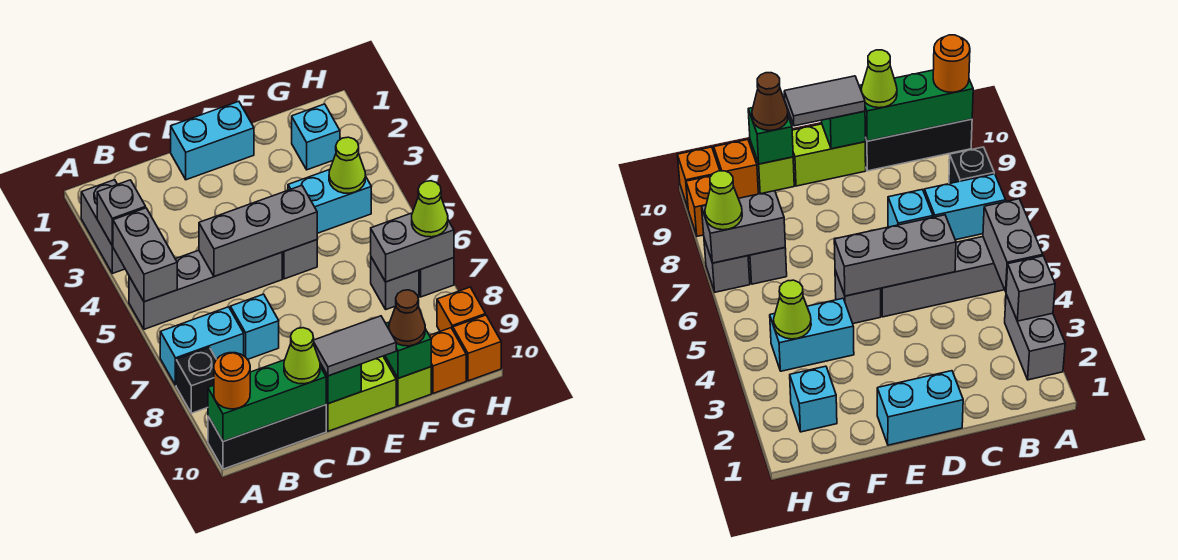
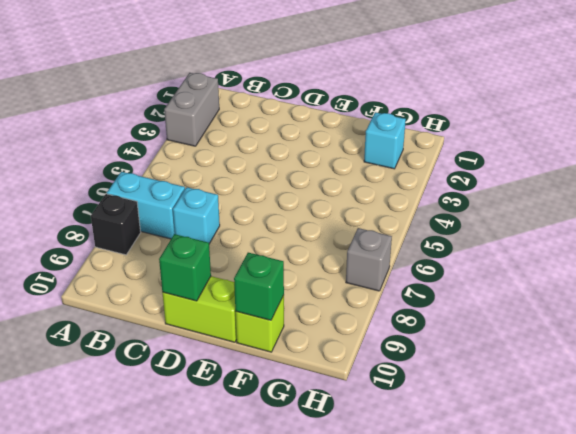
none -> grey brick A5:D5 level 1
none -> black brick A10:C10 level 1
none -> cyan brick D1:E1 level 1
none -> grey brick E5 level 1

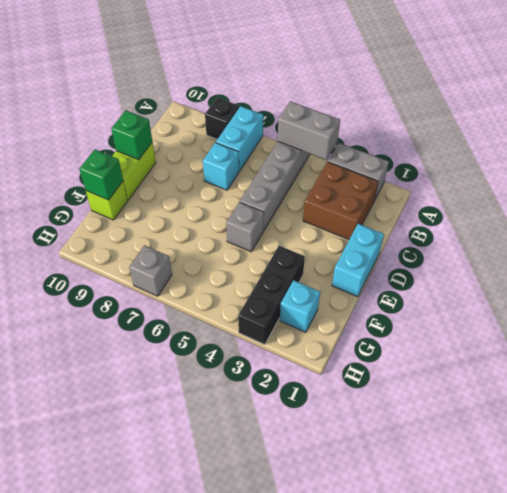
brown brick B2:C3 level 1 -> none
black brick F3:H3 level 1 -> black brick A10:C10 level 1
none -> cyan brick F4:G4 level 1
none -> grey brick G7 level 1
none -> orange brick G10 level 1
none -> orange brick H9 level 1

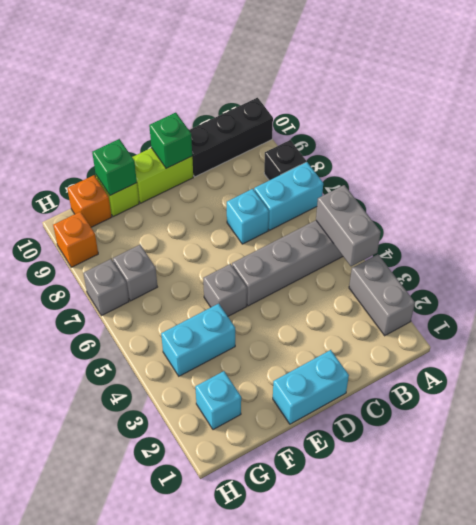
none -> orange brick H10 level 1
none -> grey brick A3 level 2
none -> green brick A10:C10 level 2
none -> grey brick C5:E5 level 2

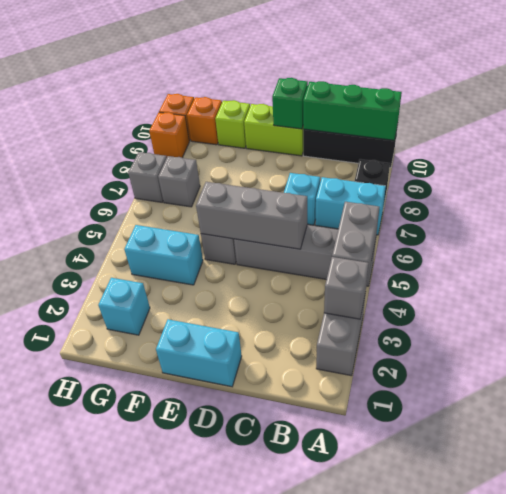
none -> green brick F10 level 2
none -> lime cone G4 level 2
none -> grey brick G7:H7 level 2
none -> orange round brick A10 level 3

